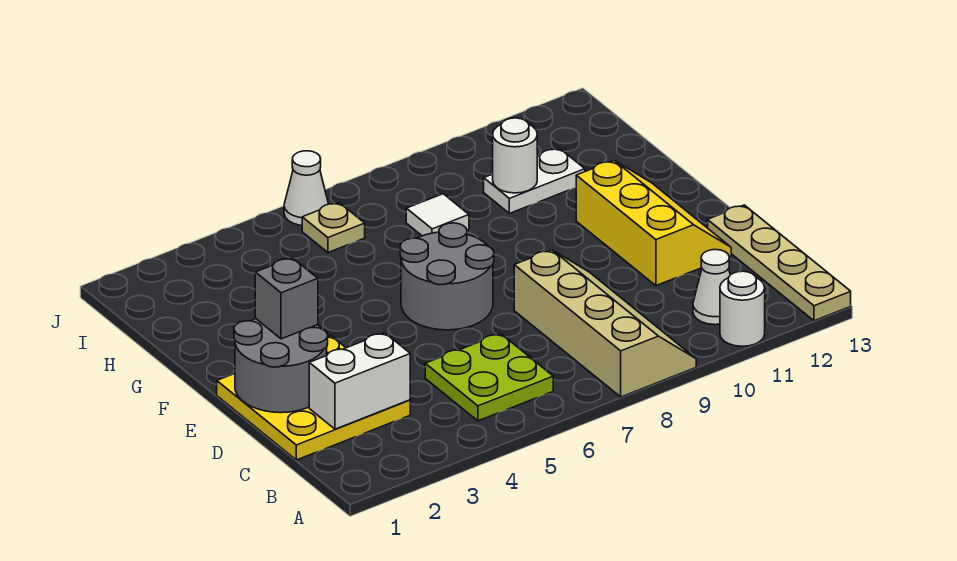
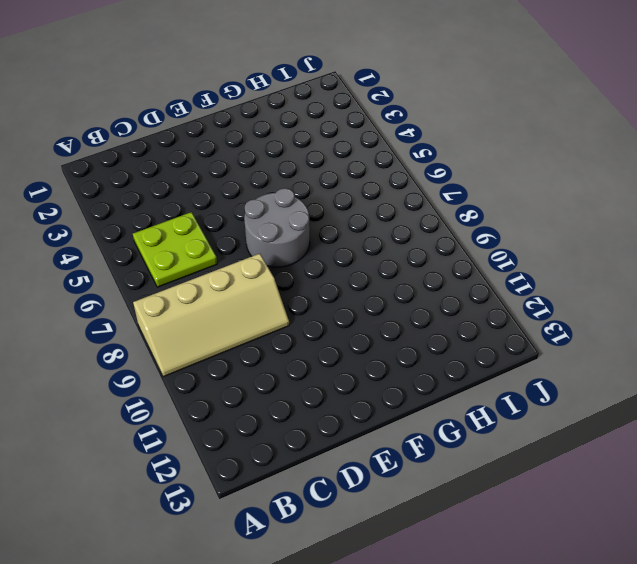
none -> white round brick A11 level 1
none -> tan plate A13:D13 level 1
none -> white cone B11 level 1

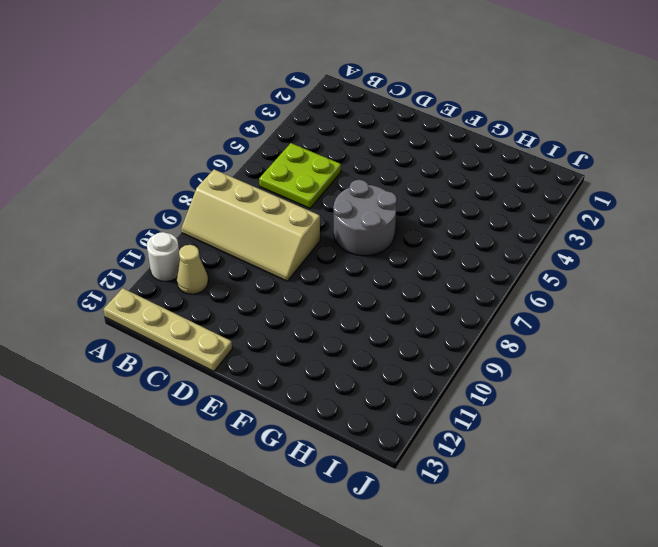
tan cone B11 level 1 -> white cone B11 level 1
none -> yellow plate C1:E3 level 1
none -> yellow slope D11:F12 level 1 top 11
none -> white tile H8 level 1

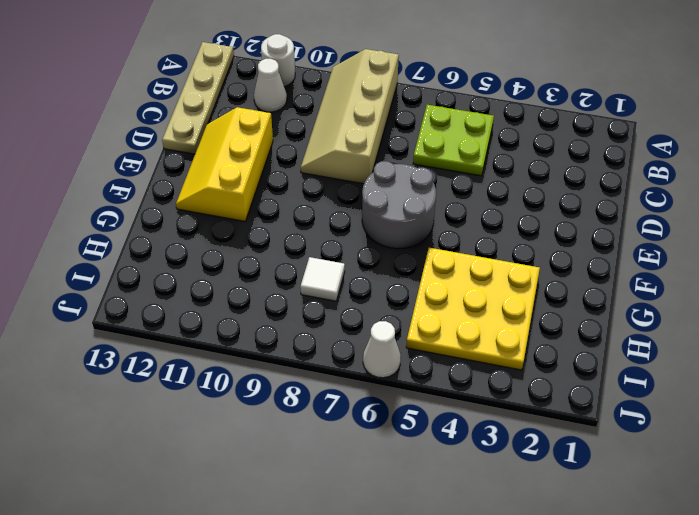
yellow plate G3:I5 level 1 -> yellow plate C1:E3 level 1
none -> white plate H10:H11 level 1
none -> tan plate I6 level 1
none -> white brick C2:C3 level 2

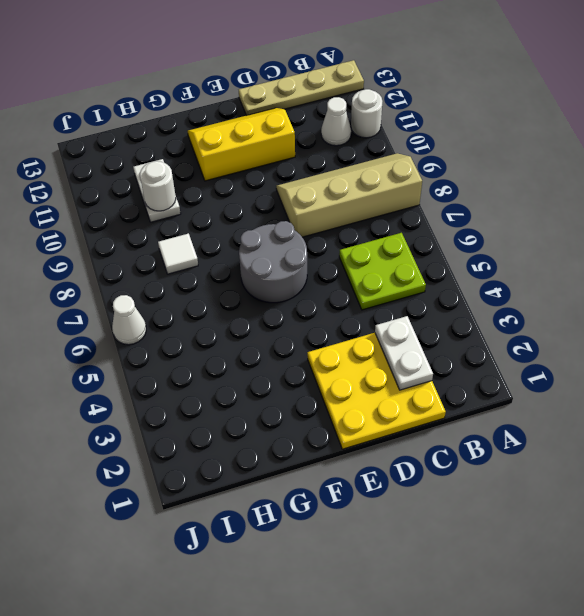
white plate C2:C3 level 2 -> white brick C2:C3 level 2
none -> tan plate I6 level 1
none -> grey round brick D1:E2 level 2
none -> grey brick E2 level 3

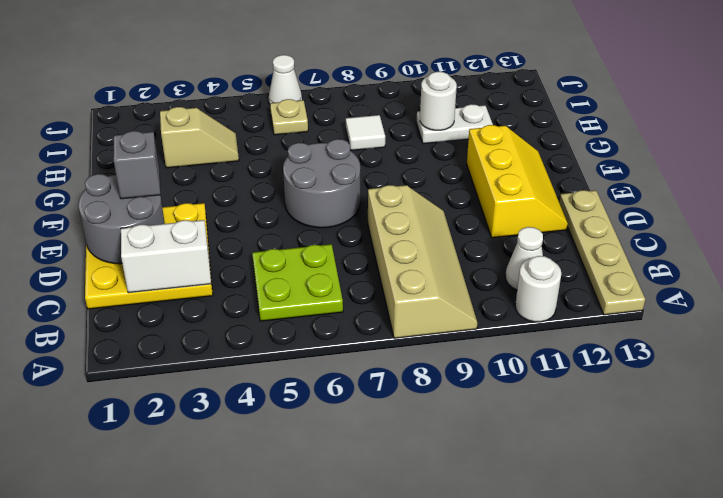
tan slope H3:H4 level 1 top 3 -> none

